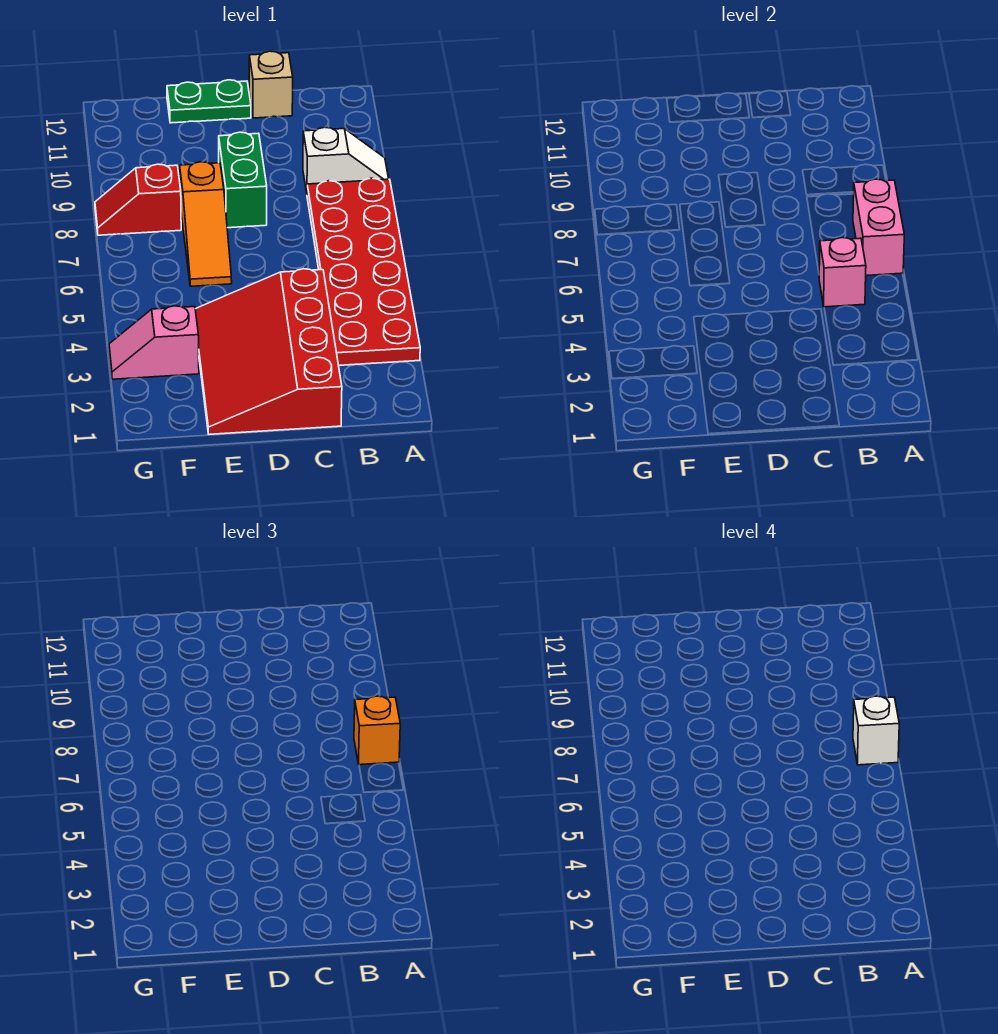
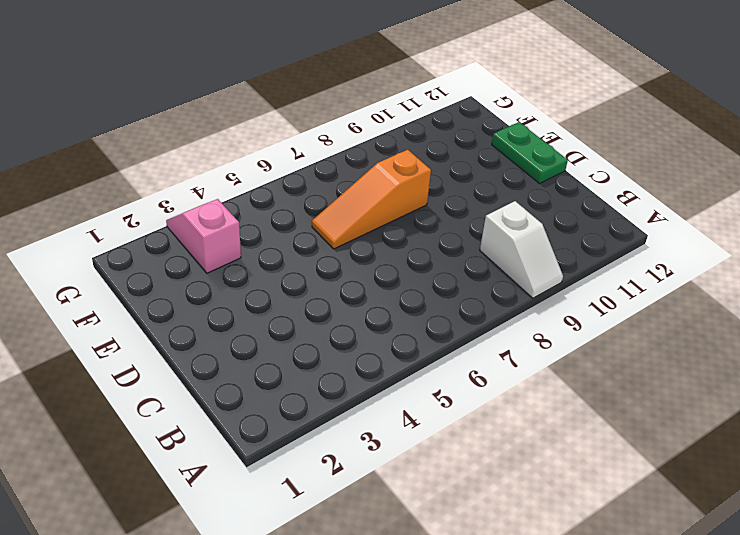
none -> red plate A3:B8 level 1
none -> red slope C1:E4 level 1 top C
none -> tan brick C12 level 1

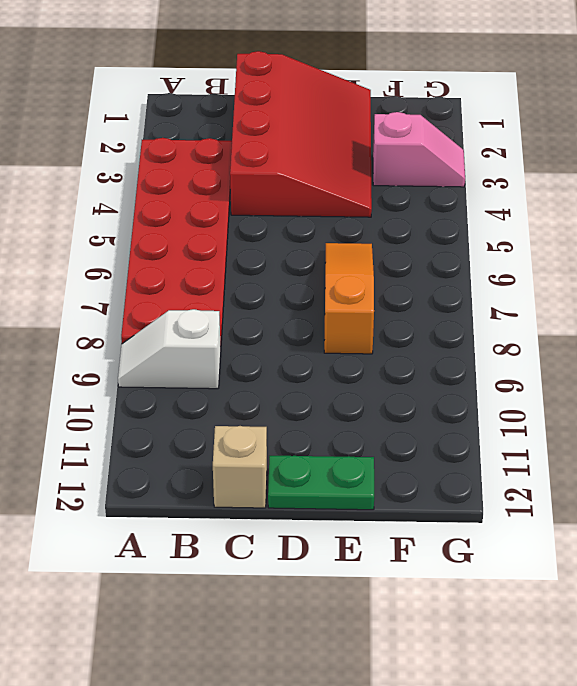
none -> green brick D8:D9 level 1
none -> red slope F8:G8 level 1 top F
none -> pink brick A6:A7 level 2

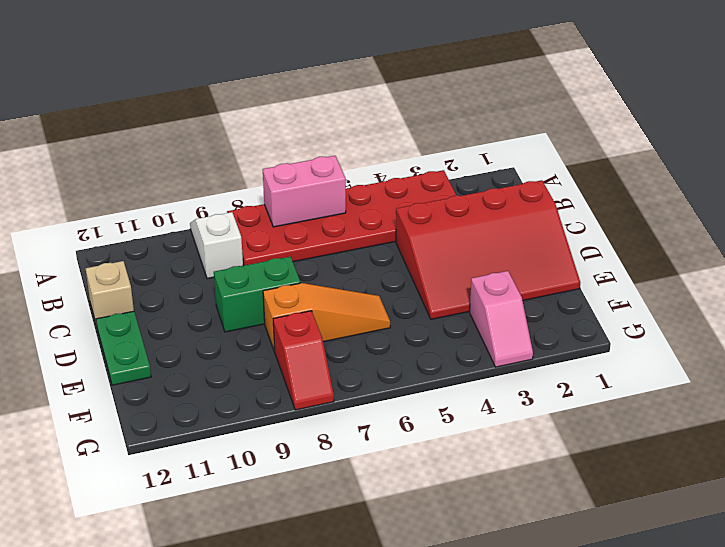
none -> pink brick B5 level 2
none -> orange brick A7 level 3
none -> white brick A7 level 4

